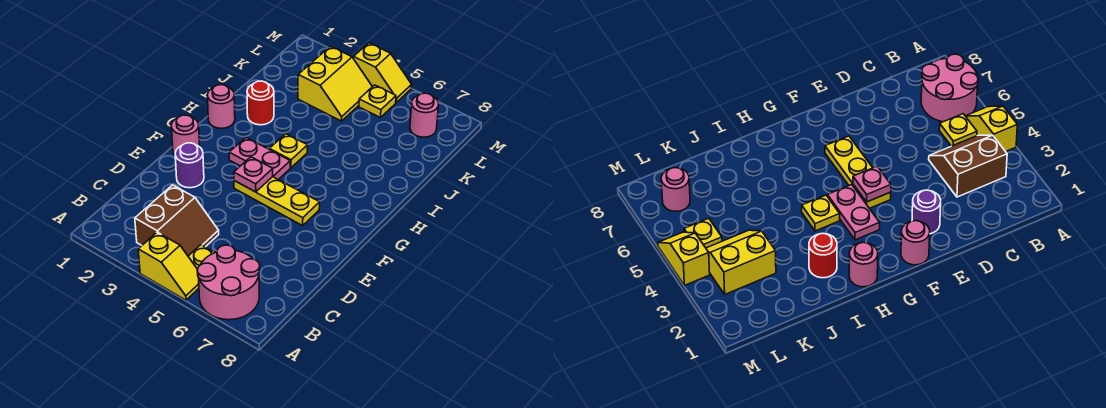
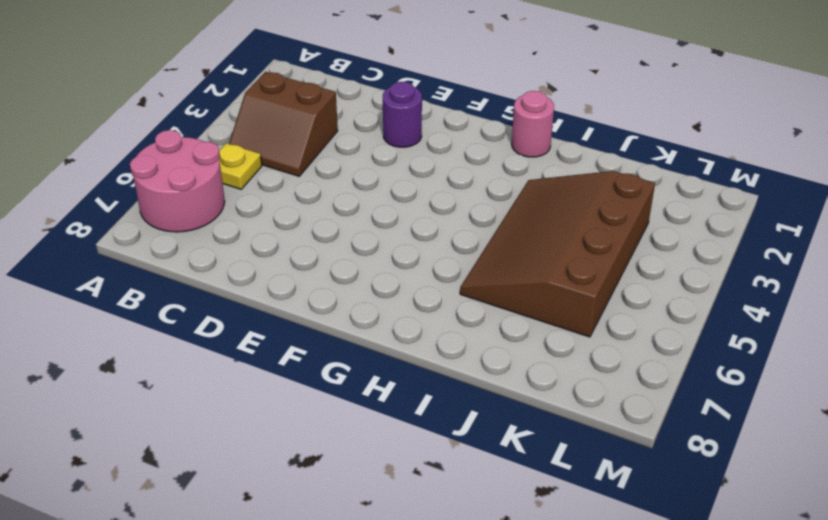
brown slope I3:K6 level 1 top K -> yellow slope K3:L4 level 1 top 3
none -> yellow slope A4:A5 level 1 top 4
none -> pink round brick F1 level 1
none -> yellow plate F4:F6 level 1

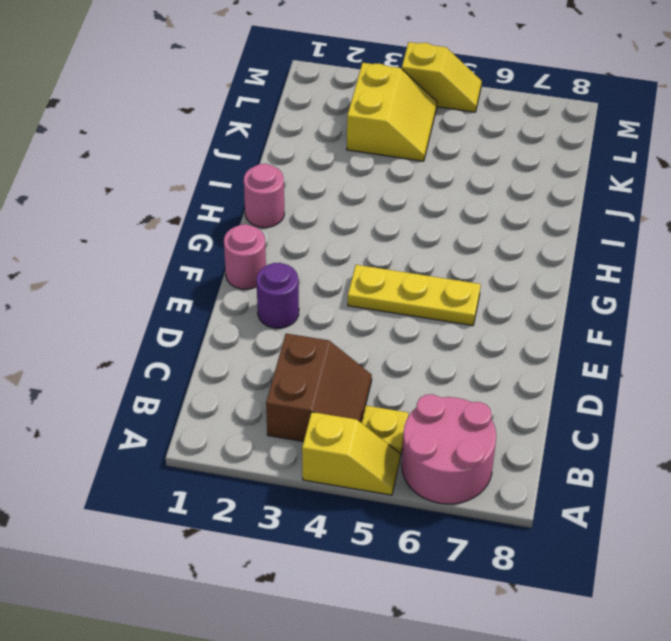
none -> pink plate G3:G4 level 1
none -> yellow plate H4 level 1
none -> red round brick I2 level 1

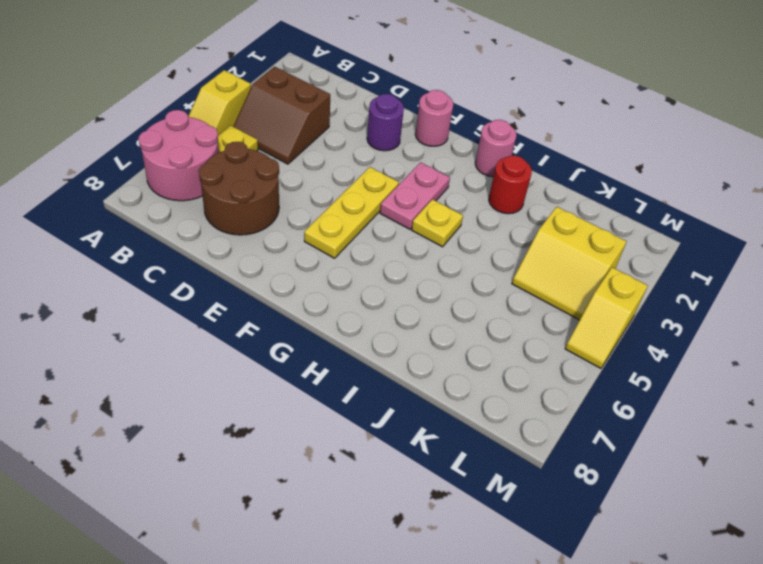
brown round brick C6:D7 level 1 -> none
none -> yellow plate L5 level 1
none -> pink round brick L7 level 1
none -> pink plate F4 level 2

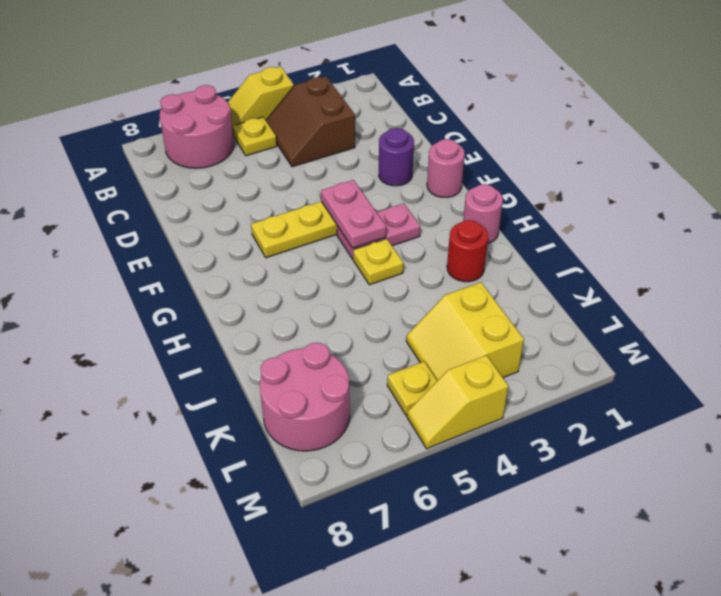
pink plate F4:G4 level 2 -> pink plate F4 level 2
pink round brick K7:L8 level 1 -> pink round brick L7 level 1

